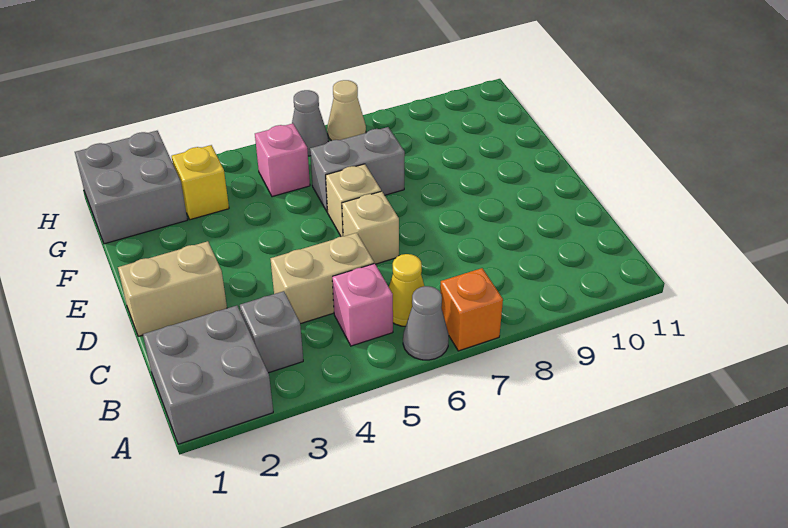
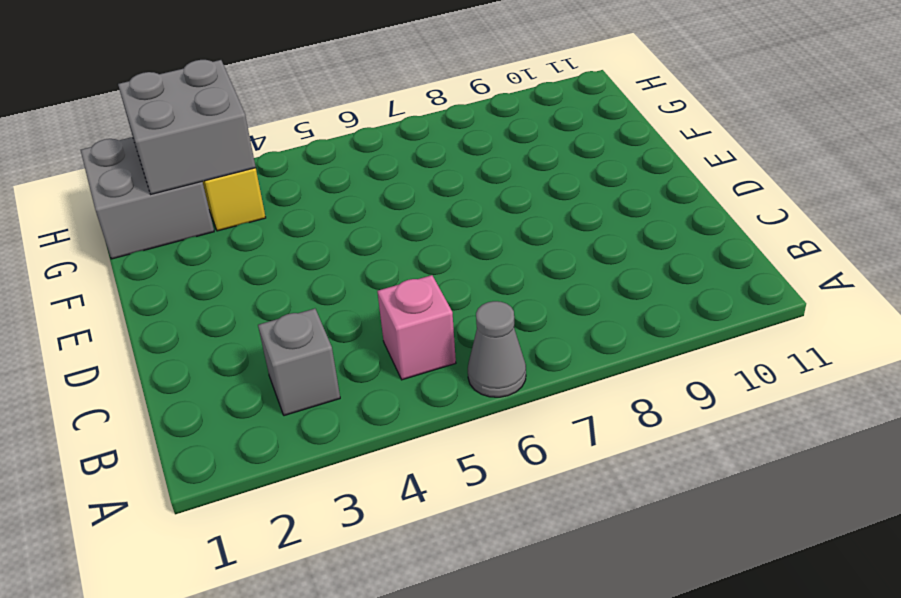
grey brick G2:H3 level 2 -> grey brick A1:B2 level 1
none -> orange brick A7 level 1
none -> yellow cone B6 level 1
none -> tan brick C4:C5 level 1

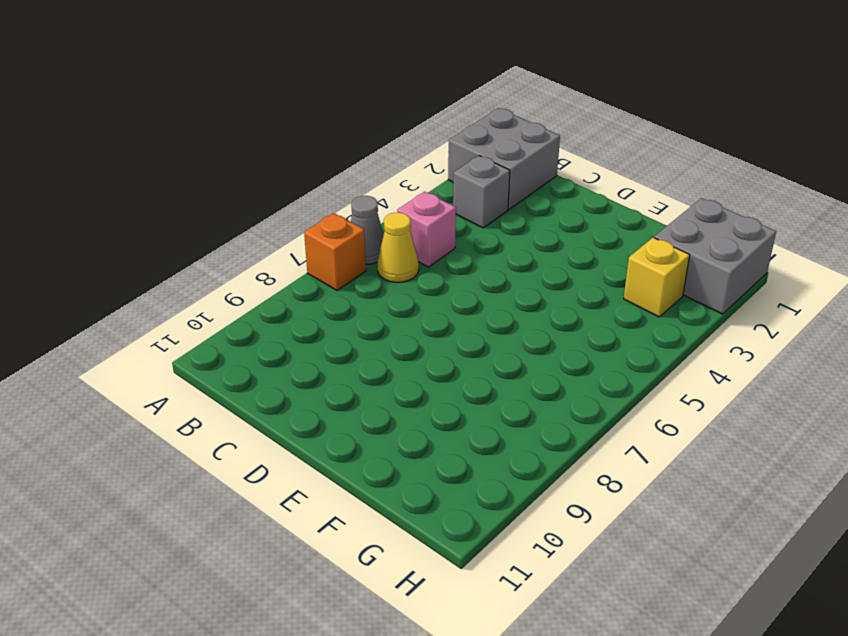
none -> tan brick C4:C5 level 1
none -> tan brick D1:D2 level 1
none -> tan brick D6 level 1

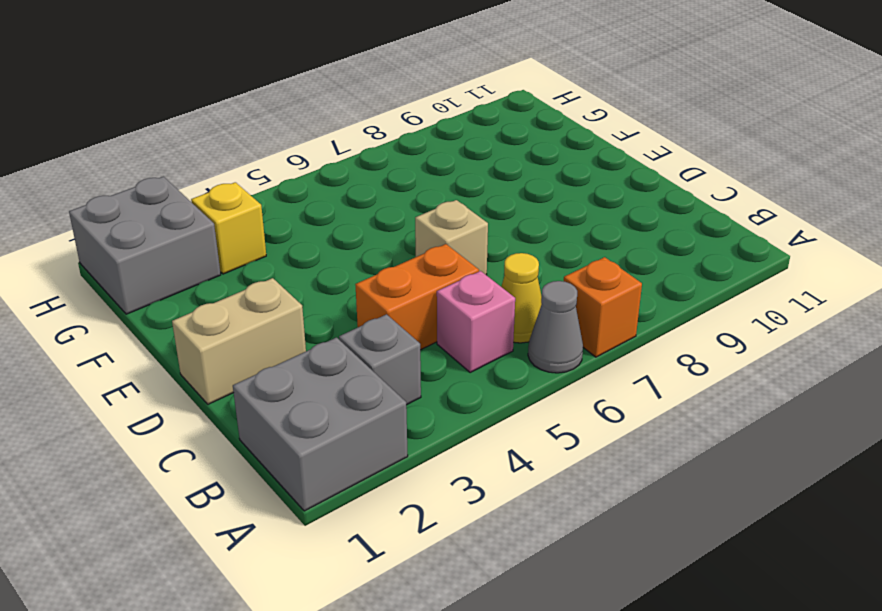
orange brick C4:C5 level 1 -> tan brick C4:C5 level 1
none -> tan brick E6 level 1
none -> grey brick F6:F7 level 1
none -> pink brick G5 level 1

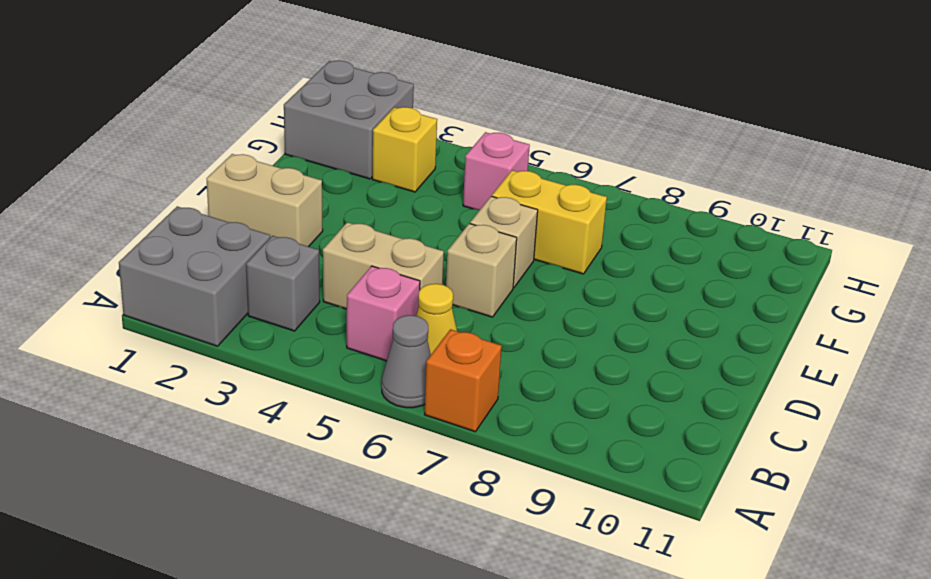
yellow brick F6:F7 level 1 -> grey brick F6:F7 level 1
none -> grey cone H6 level 1
none -> tan cone H7 level 1

